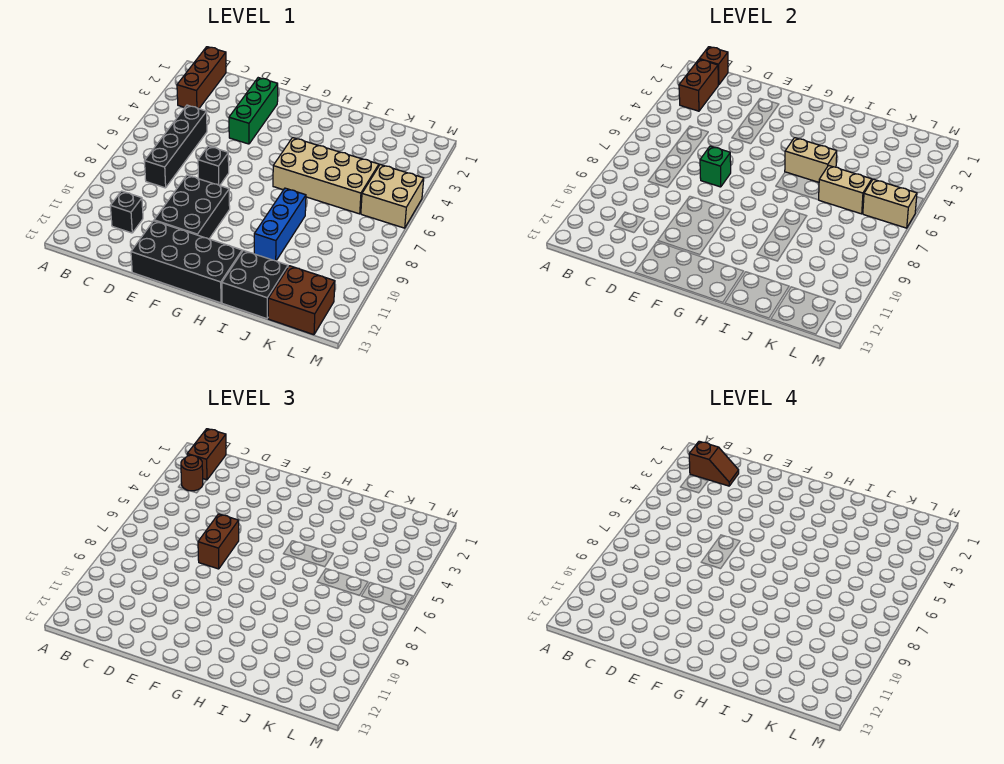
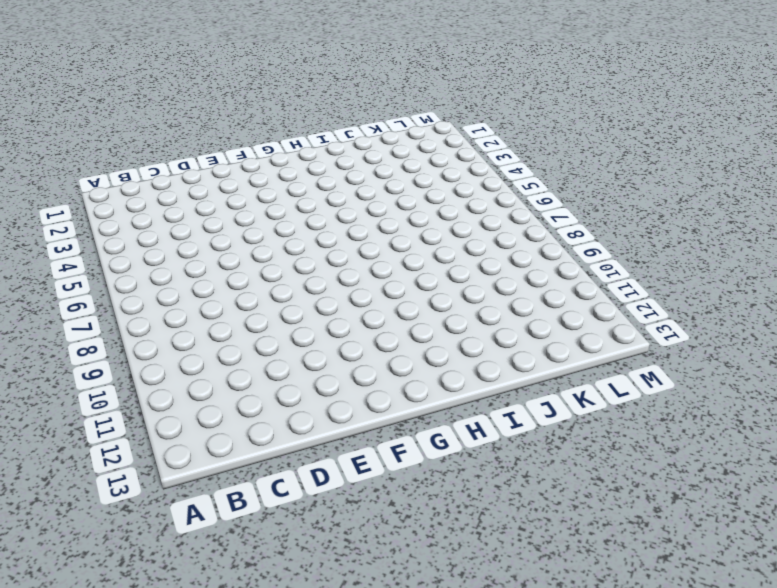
none -> brown brick B1:B3 level 1
none -> black brick C5:C8 level 1
none -> black brick C11 level 1

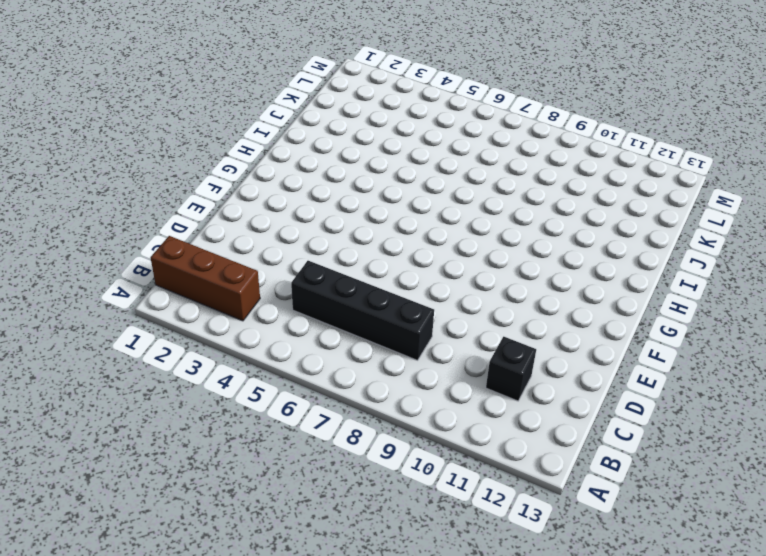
none -> green brick E2:E4 level 1
none -> black brick E7 level 1
none -> black brick E9:F11 level 1

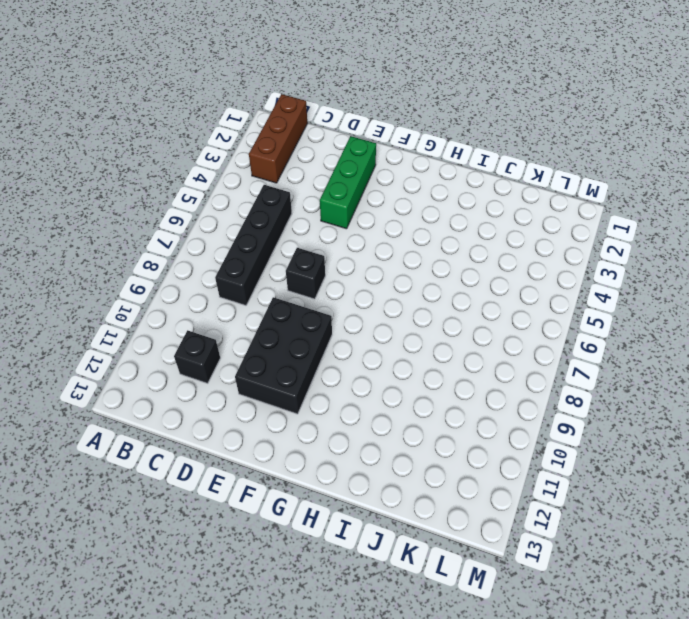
none -> black brick E12:H13 level 1
none -> tan brick H5:K6 level 1
none -> blue brick I8:I10 level 1

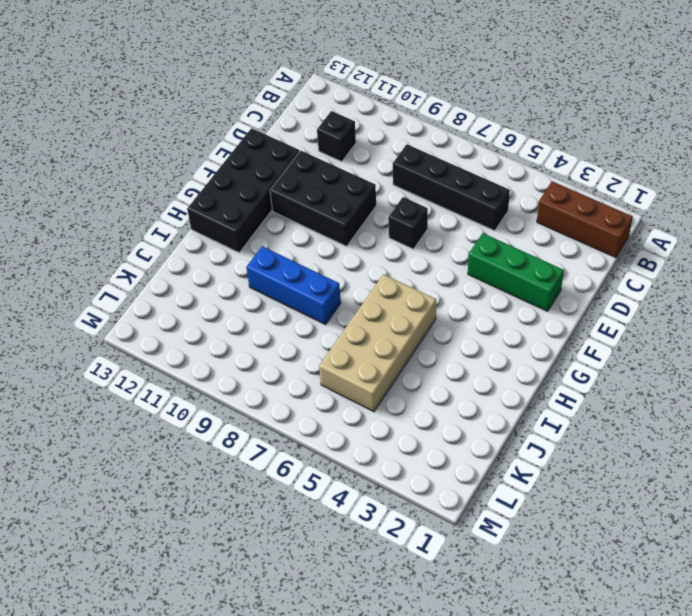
none -> black brick I12:J13 level 1
none -> brown brick K12:L13 level 1
none -> tan brick L5:M6 level 1

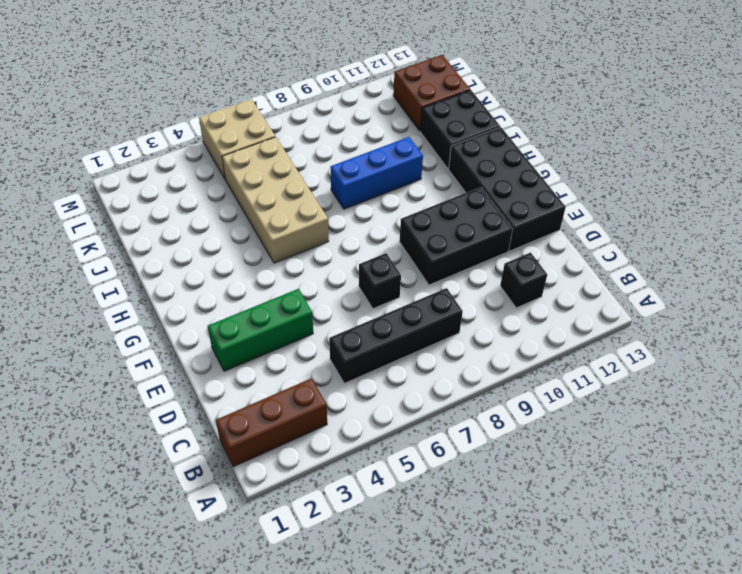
none -> brown brick B1 level 2
none -> brown brick B2:B3 level 2
none -> green brick E7 level 2

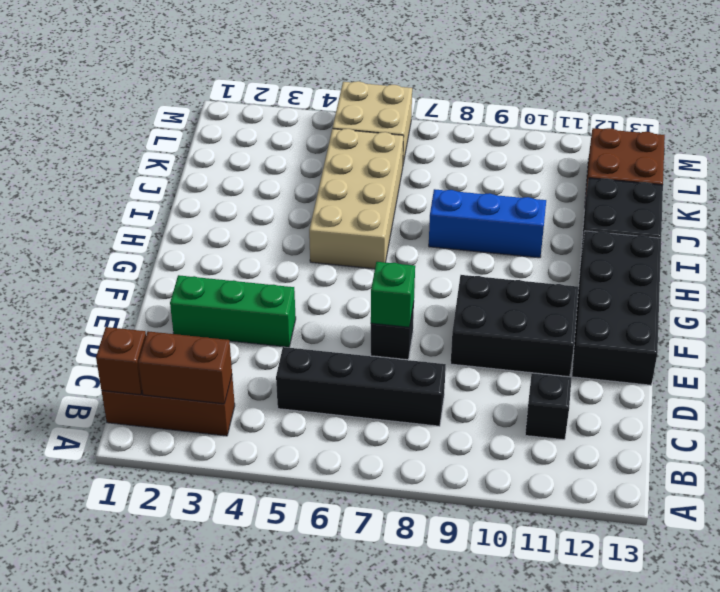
none -> tan brick H5:I5 level 2
none -> tan brick J6:K6 level 2
none -> tan brick L6:M6 level 2

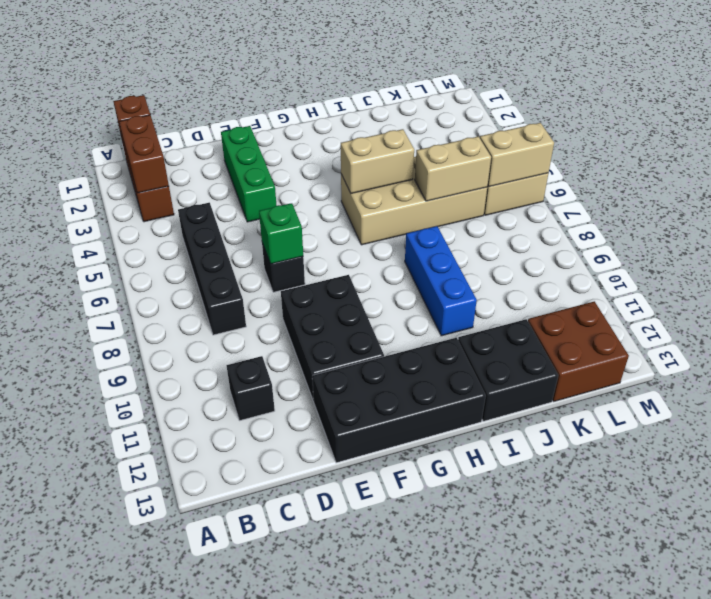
none -> brown brick B1:B2 level 3
none -> brown round brick B3 level 3
none -> brown brick E6:E7 level 3

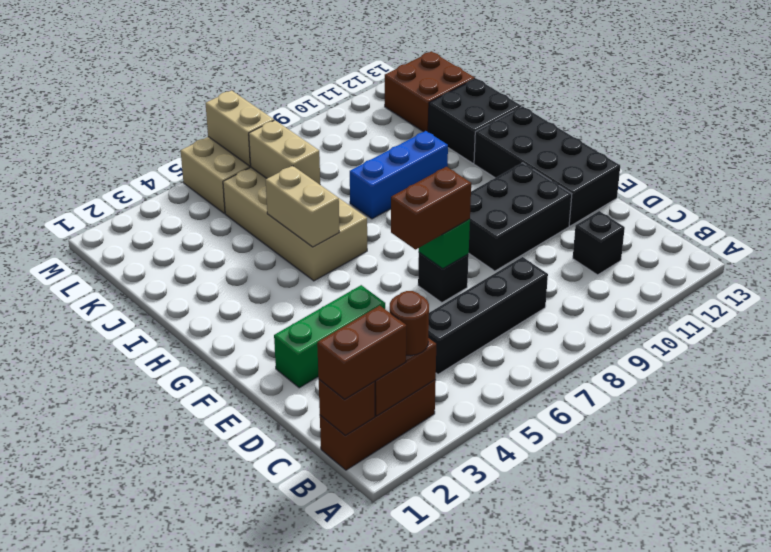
none -> brown slope B2:C2 level 4 top B

